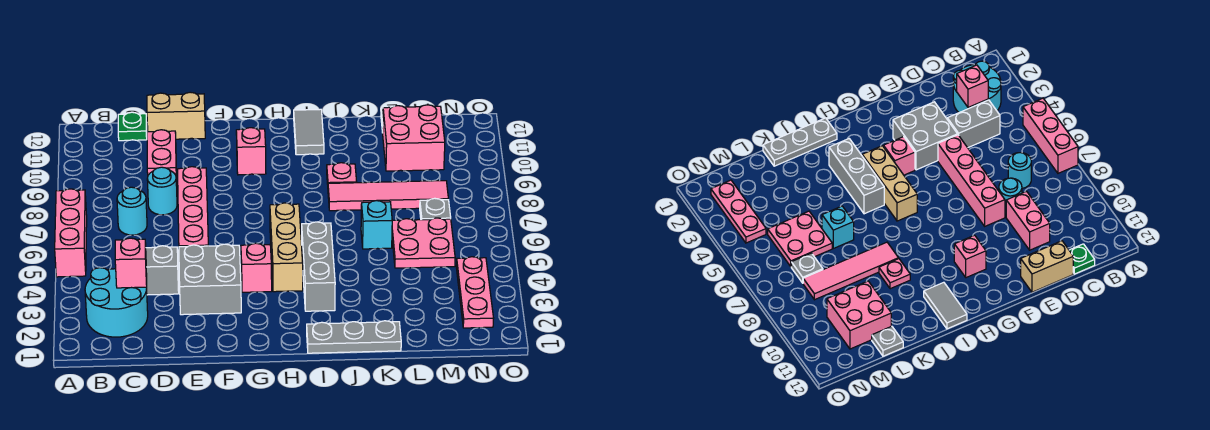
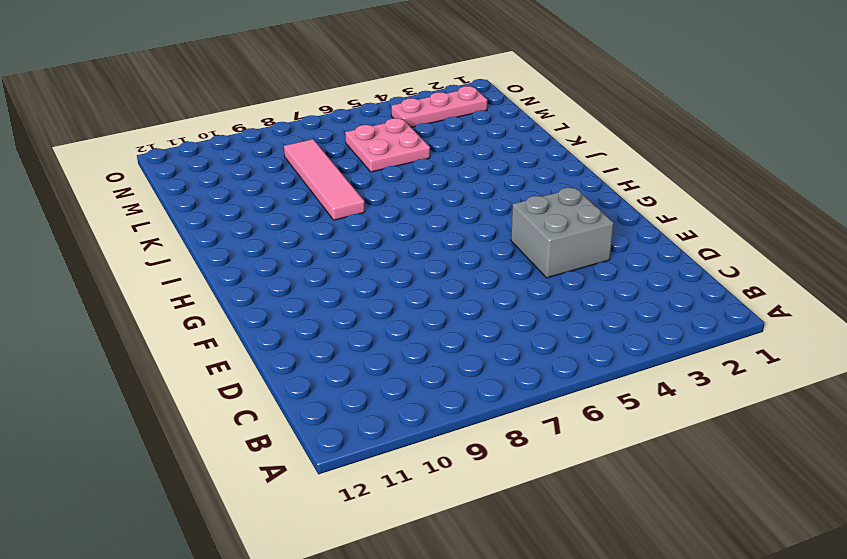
none -> pink brick A5:A7 level 1
none -> cyan round brick B2:C3 level 1
none -> grey brick C4:D4 level 1

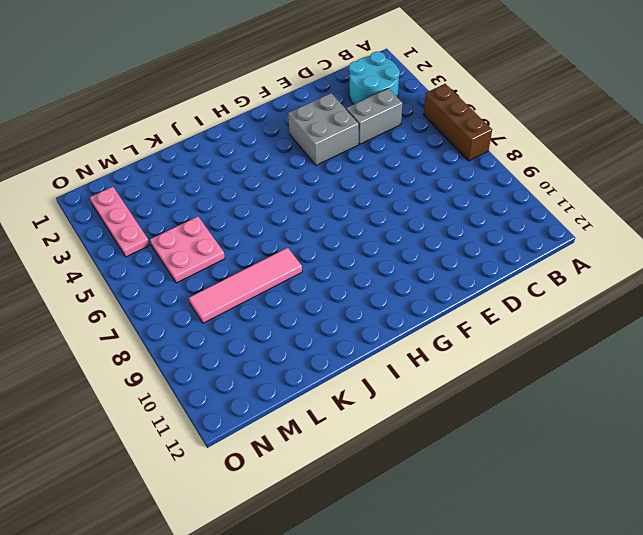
brown brick A5:A7 level 1 -> pink brick A5:A7 level 1
none -> cyan round brick C7 level 1
none -> green plate C12 level 1
none -> cyan round brick D8 level 1

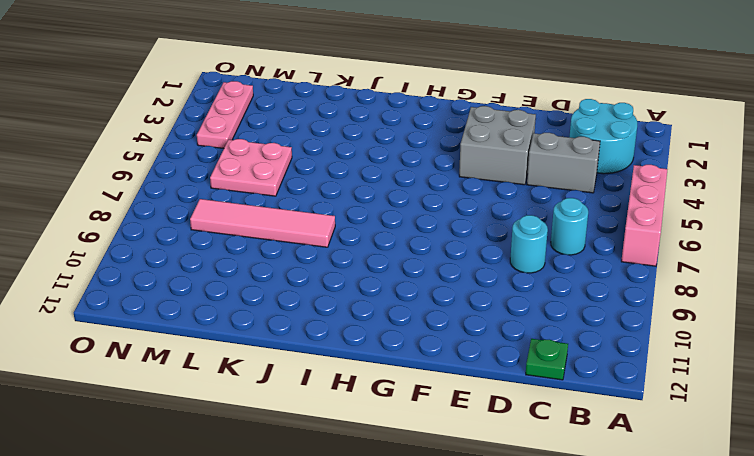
none -> pink brick D9:D10 level 1
none -> tan brick D12:E12 level 1
none -> pink brick E5:E8 level 1

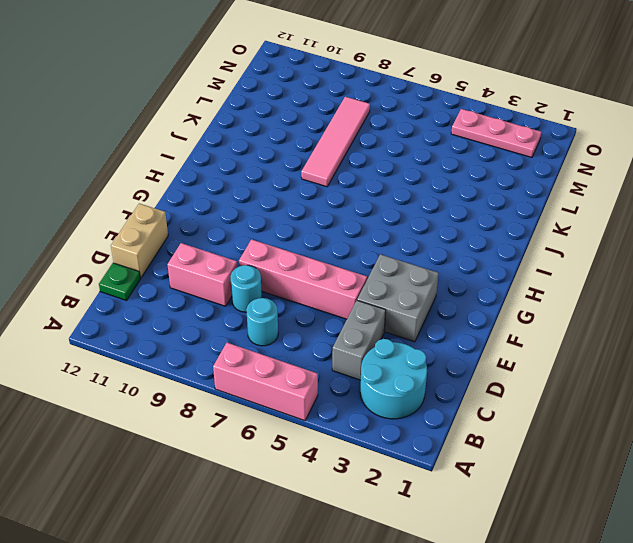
none -> pink brick G4 level 1
none -> pink brick G10 level 1
none -> tan brick H4:H6 level 1

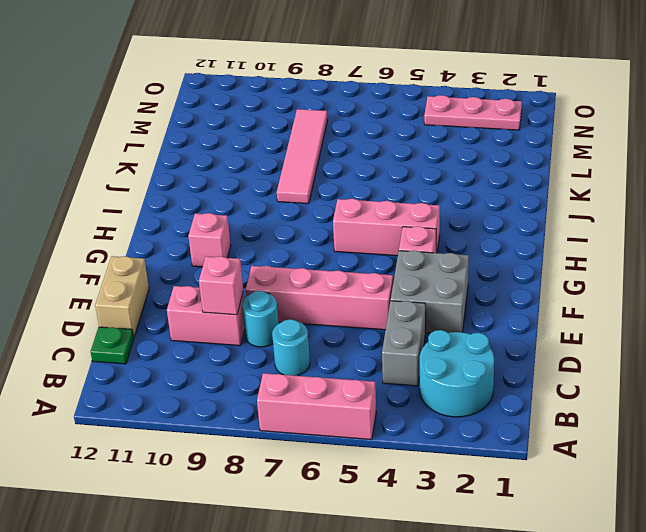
pink brick D9 level 2 -> pink brick C3 level 2
pink brick H4:H6 level 1 -> tan brick H4:H6 level 1
none -> grey plate I1:K1 level 1
none -> grey brick I3:I5 level 1
none -> grey tile I11:I12 level 1

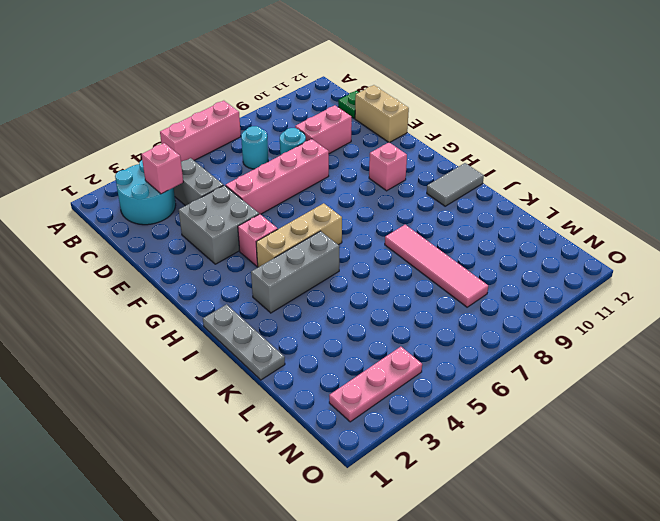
none -> pink plate J9 level 1
none -> cyan brick K6 level 1
none -> pink plate L5:M6 level 1

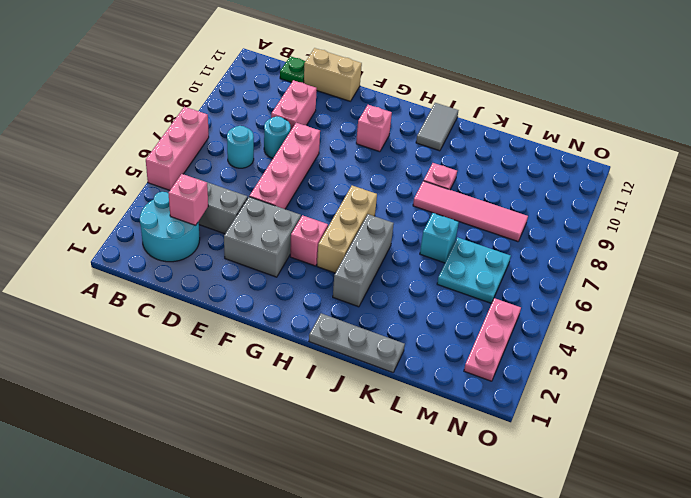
cyan plate L5:M6 level 1 -> pink plate L5:M6 level 1
none -> pink brick L10:M11 level 1
none -> grey plate L12 level 1
none -> grey plate M7 level 1

